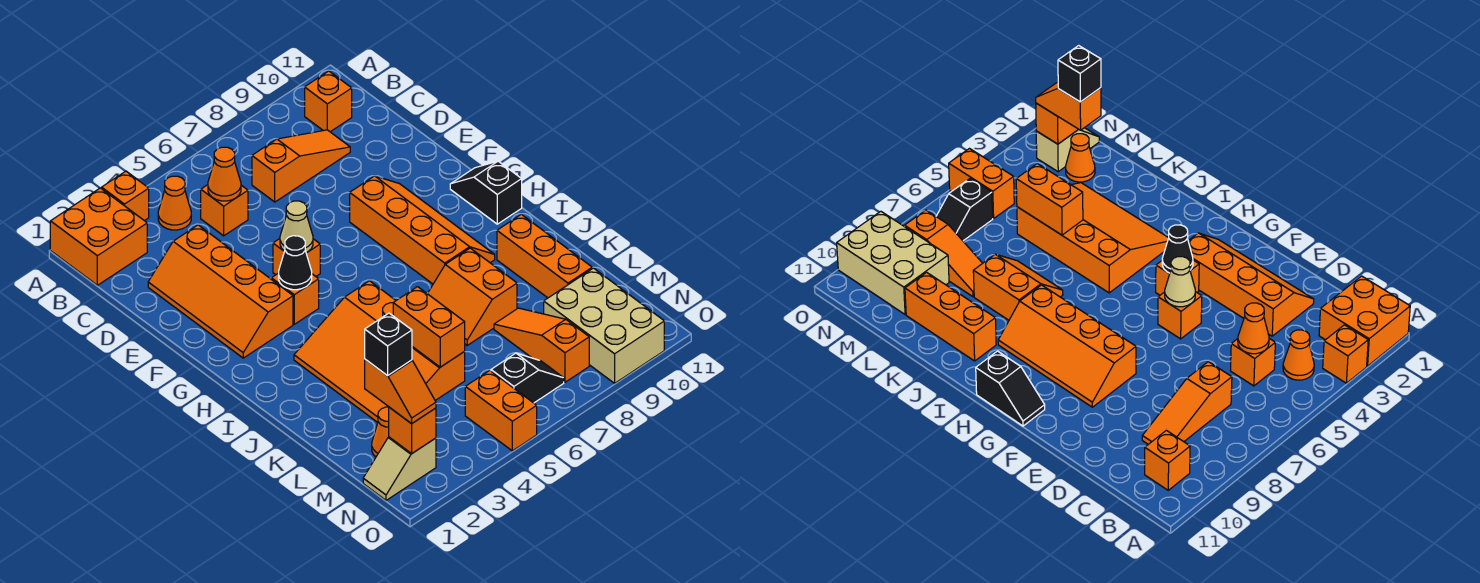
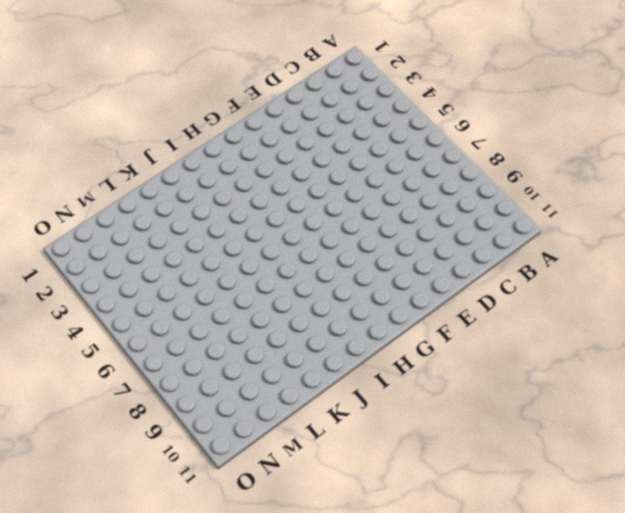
none -> orange brick A1:B2 level 1
none -> orange brick A3 level 1
none -> orange cone B4 level 1

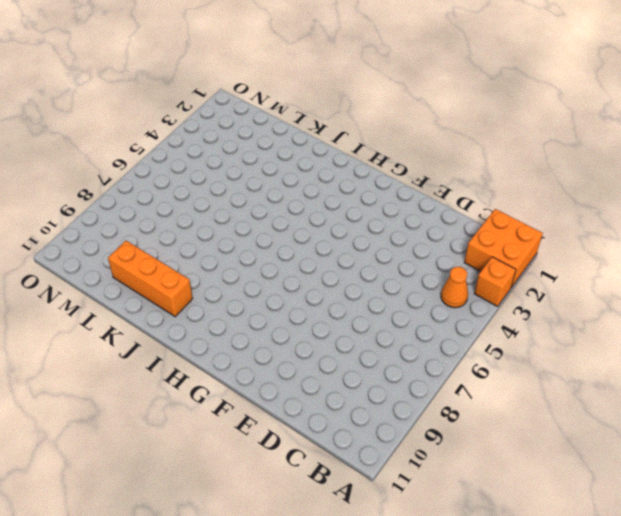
none -> orange brick B10 level 1
none -> orange brick C5 level 1
none -> orange slope C7:C9 level 1 top 7

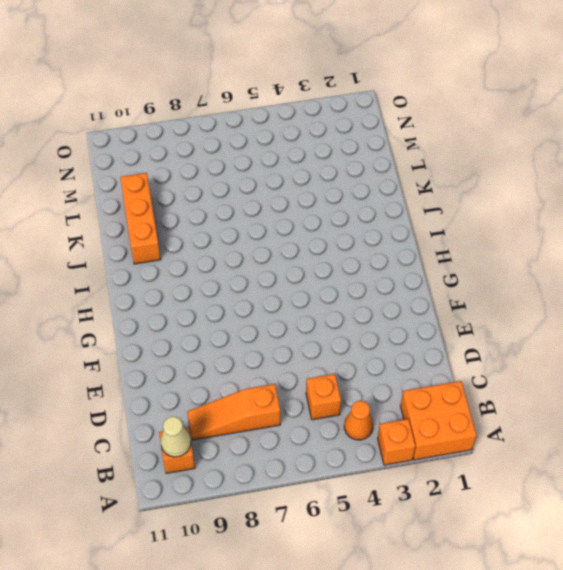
tan cone B10 level 2 -> tan cone F5 level 2
none -> orange slope D2:G3 level 1 top 3
none -> orange brick F5 level 1
none -> orange slope F8:I9 level 1 top 8

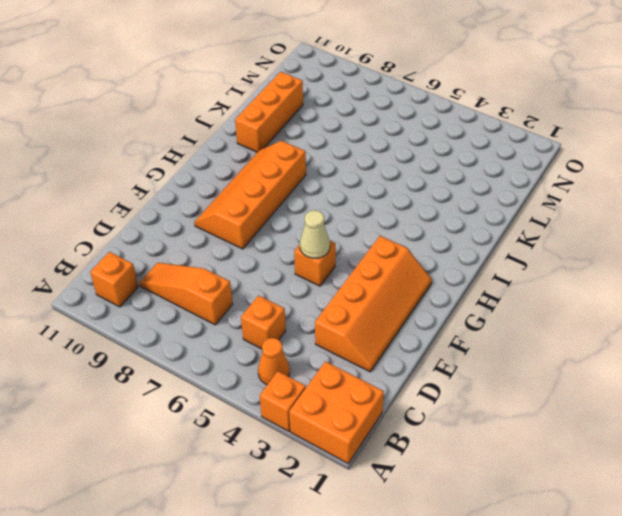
none -> orange brick G4 level 1
none -> black slope G11:H11 level 1 top H
none -> orange slope I3:L5 level 1 top 5

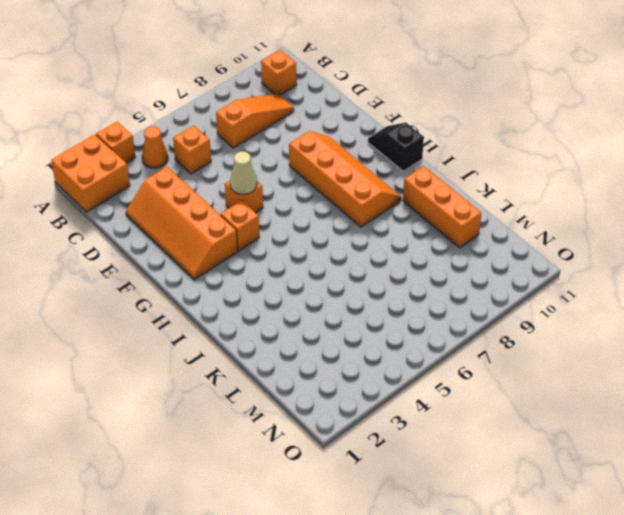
none -> orange slope I3:L5 level 1 top 5
none -> orange slope J7:K8 level 1 top 8
none -> orange slope L8:N8 level 1 top N

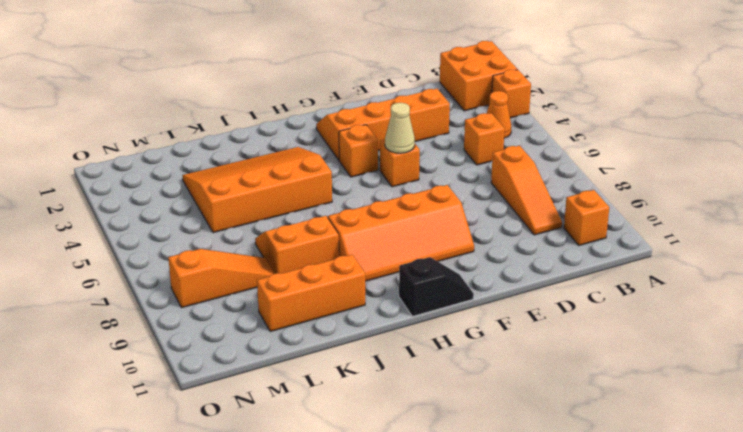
none -> orange cone M2 level 1
none -> tan brick M9:O10 level 1
none -> tan slope N1:N2 level 1 top 2

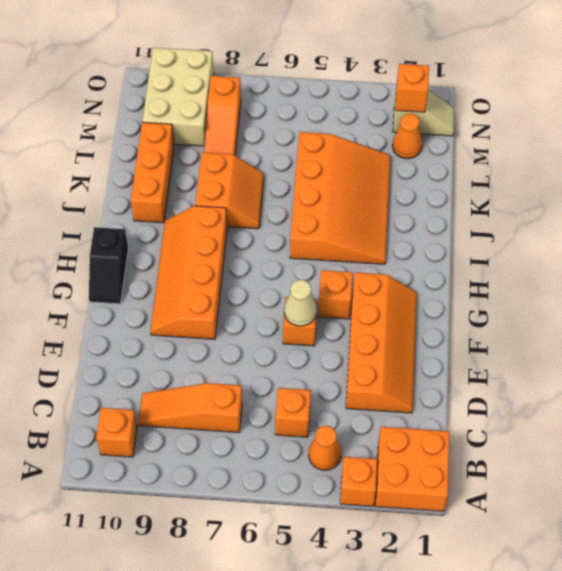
none -> orange brick N5:O5 level 1
none -> black slope N6:N7 level 1 top 6
none -> orange cone C5 level 2

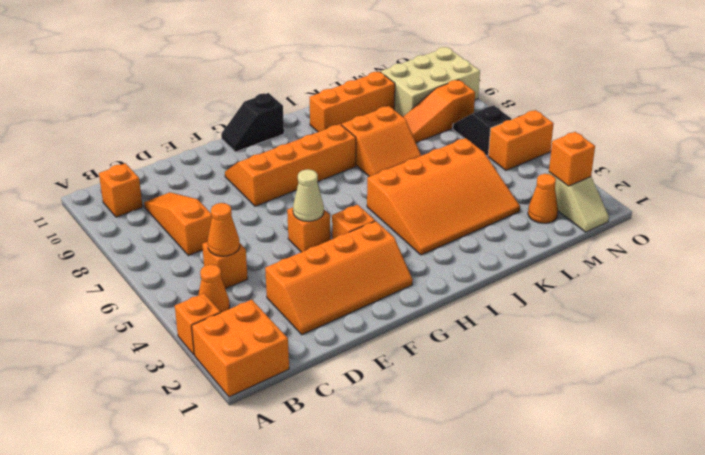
none -> black cone G4 level 2
none -> orange brick K5:L5 level 2
none -> orange slope M2:N2 level 3 top M

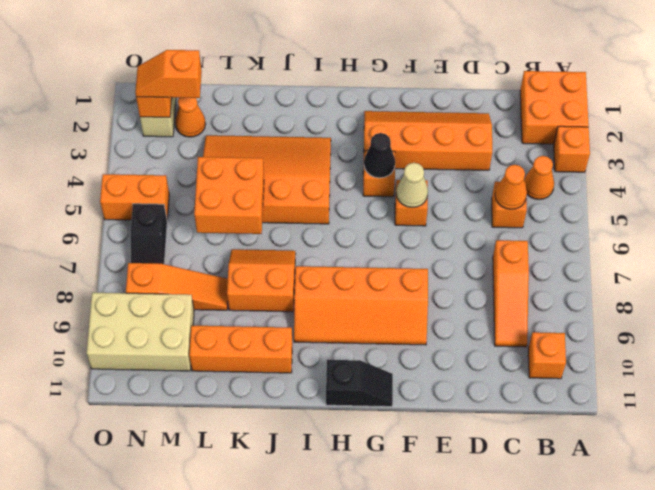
orange brick K5:L6 level 2 -> orange brick K5:L5 level 2
none -> black brick M2 level 4

